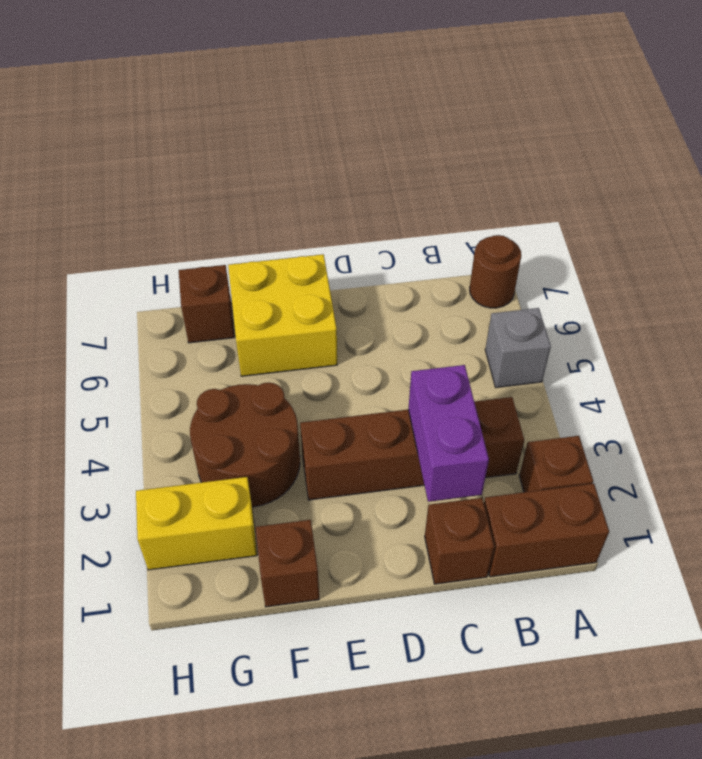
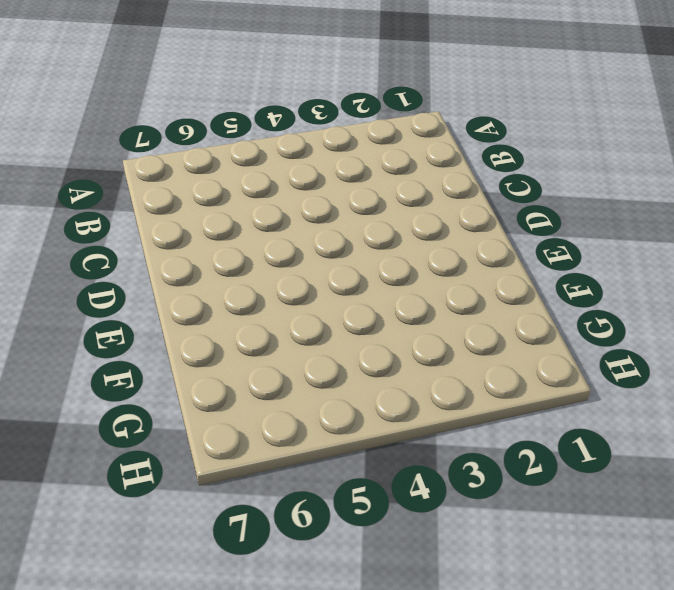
none -> brown brick A1:B1 level 1
none -> brown brick A2 level 1
none -> grey brick A5 level 1

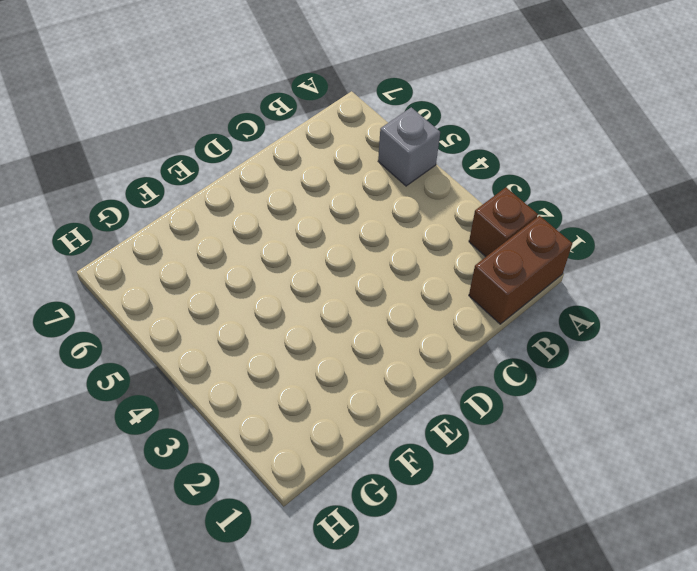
none -> brown round brick A7 level 1
none -> brown brick B3:E3 level 1
none -> brown brick C1 level 1

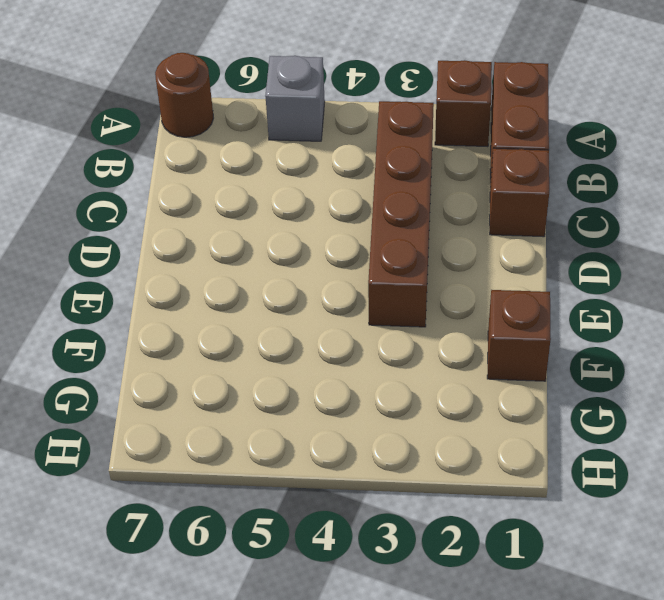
none -> yellow brick E6:F7 level 1
none -> brown round brick F3:G4 level 1
none -> yellow brick G2:H2 level 1

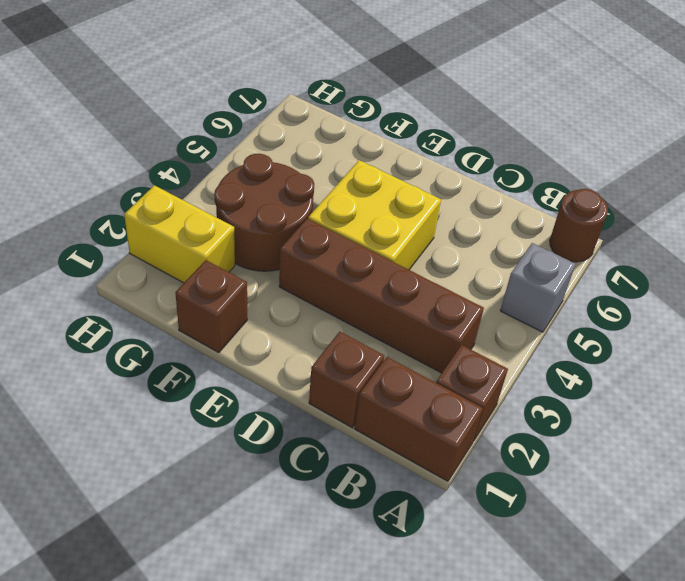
yellow brick D4:E5 level 1 -> yellow brick E6:F7 level 1
none -> brown brick G7 level 1
none -> purple brick C2:C3 level 2

